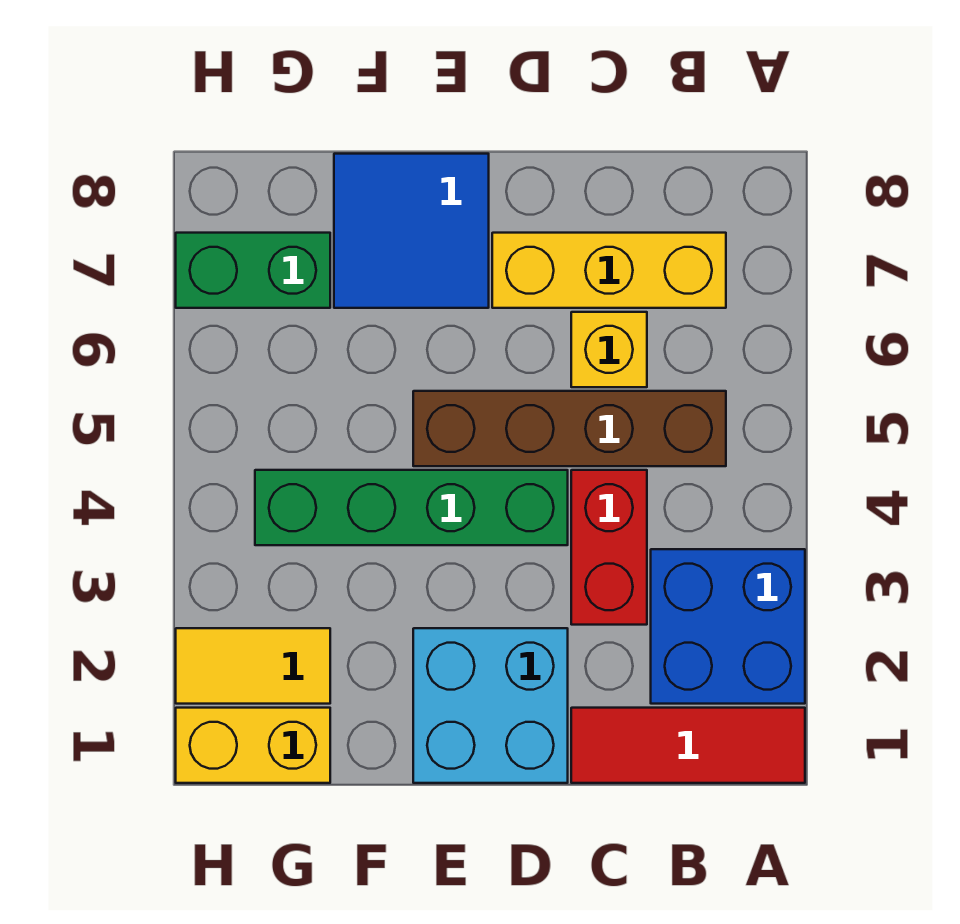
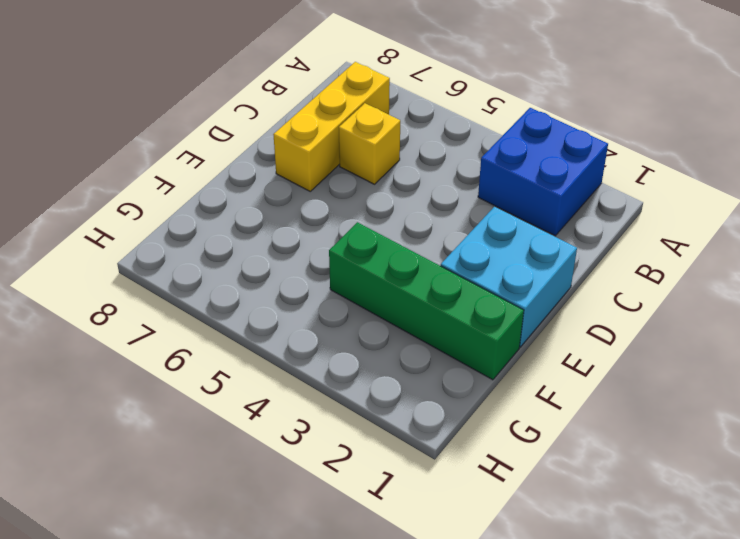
green brick F1:F4 level 1 -> green brick D4:G4 level 1
none -> red tile A1:C1 level 1
none -> brown brick B5:E5 level 1
none -> red brick C3:C4 level 1

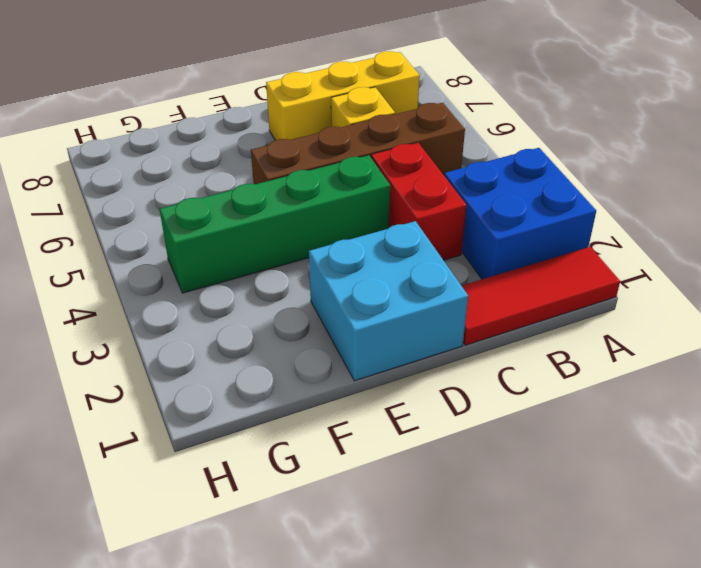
none -> blue tile E7:F8 level 1
none -> yellow brick G1:H1 level 1
none -> yellow tile G2:H2 level 1

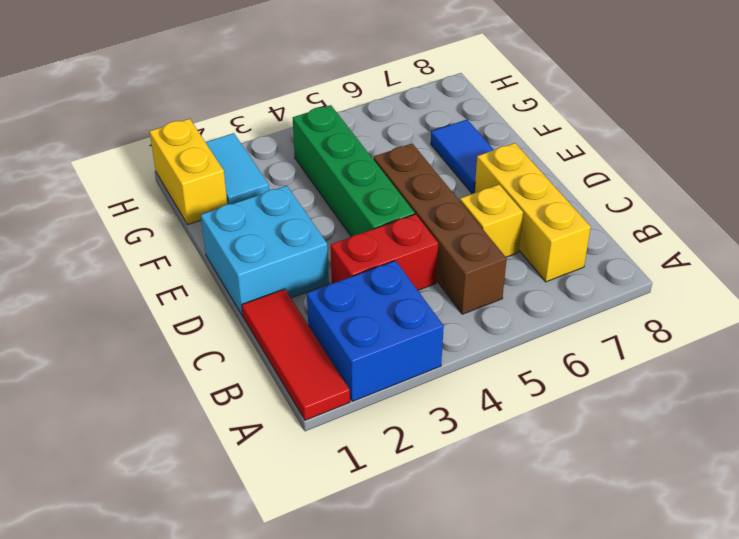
blue tile E7:F7 level 1 -> blue tile E7:F8 level 1
cyan tile G2:H2 level 1 -> yellow tile G2:H2 level 1
none -> green brick G7:H7 level 1

